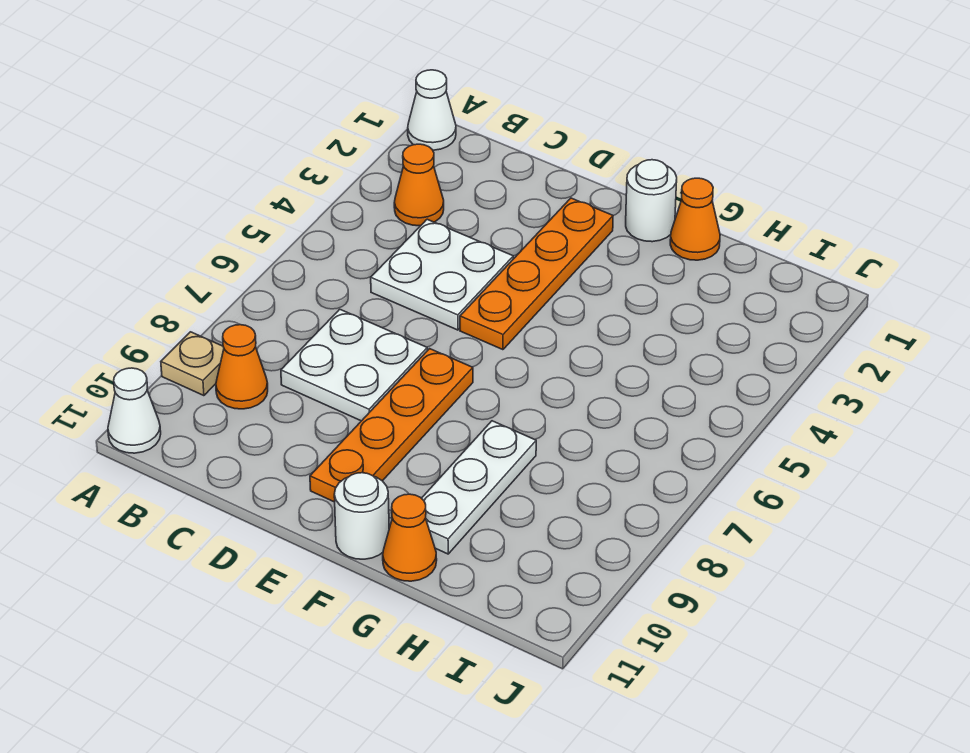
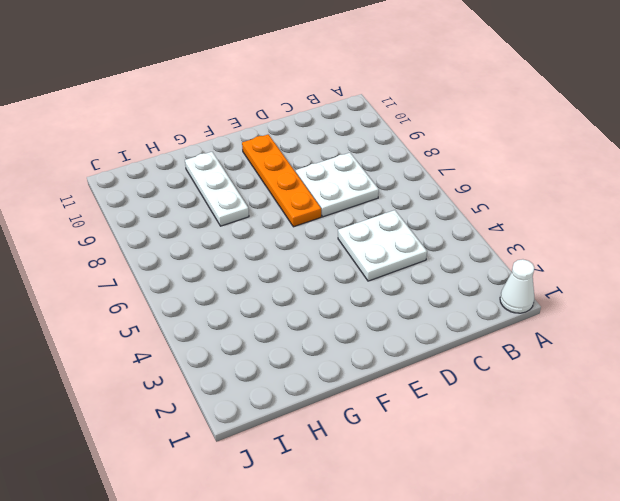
none -> tan plate A9 level 1
none -> white cone A11 level 1
none -> orange cone B3 level 1

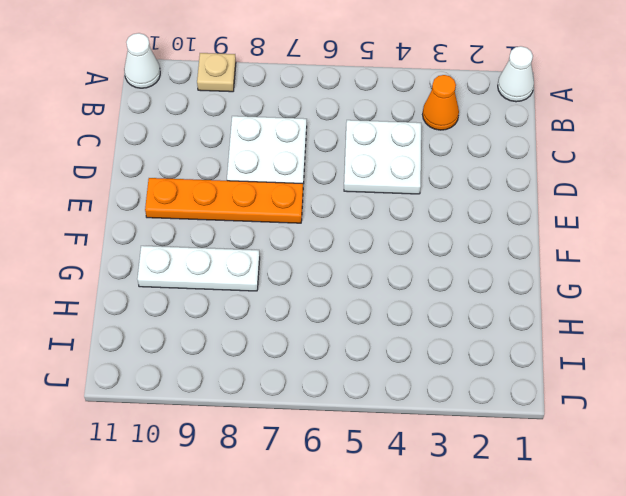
none -> orange cone B9 level 1
none -> orange plate E2:E5 level 1
none -> white round brick F1 level 1

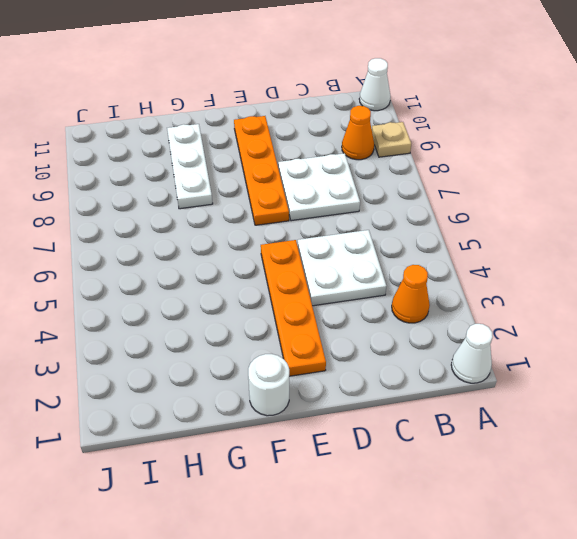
none -> white round brick F11 level 1
none -> orange cone G1 level 1
none -> orange cone G11 level 1

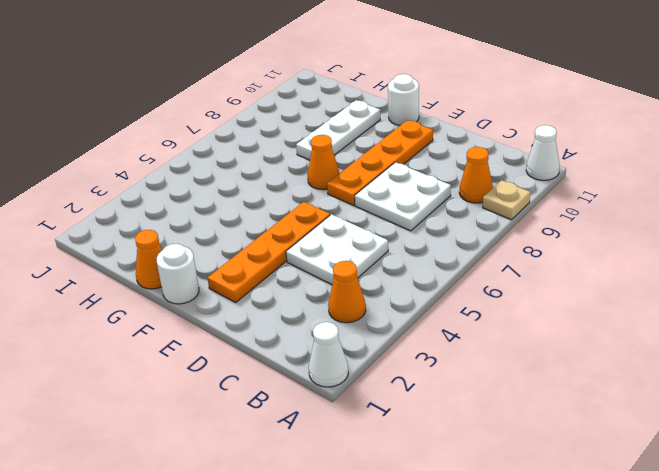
orange cone F7 level 1 -> orange cone G11 level 1

